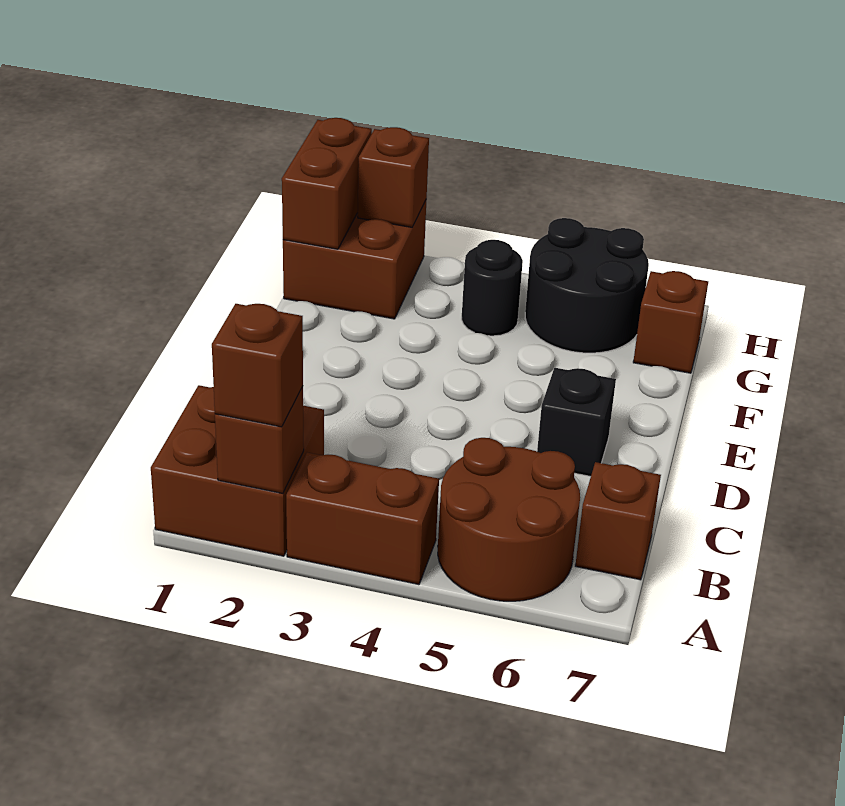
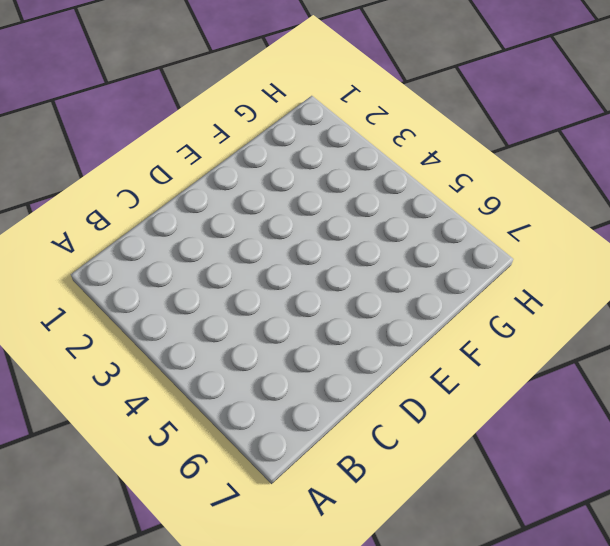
none -> brown brick A1:B2 level 1
none -> brown brick A3:A4 level 1
none -> brown round brick A5:B6 level 1

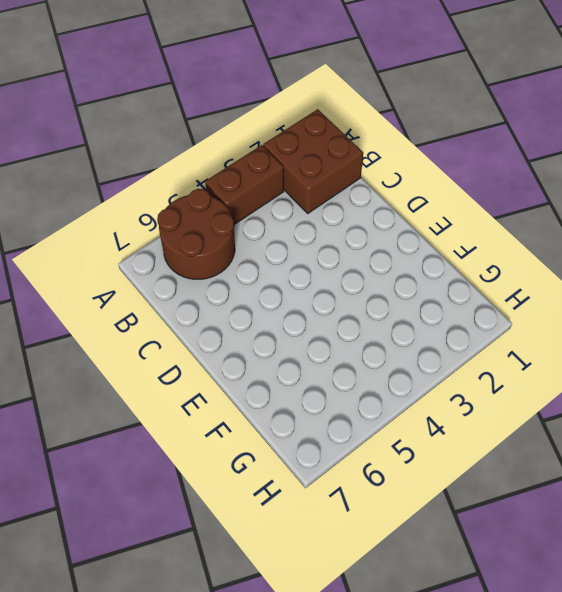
none -> brown brick B7 level 1
none -> black brick D6 level 1
none -> brown brick G1:H2 level 1

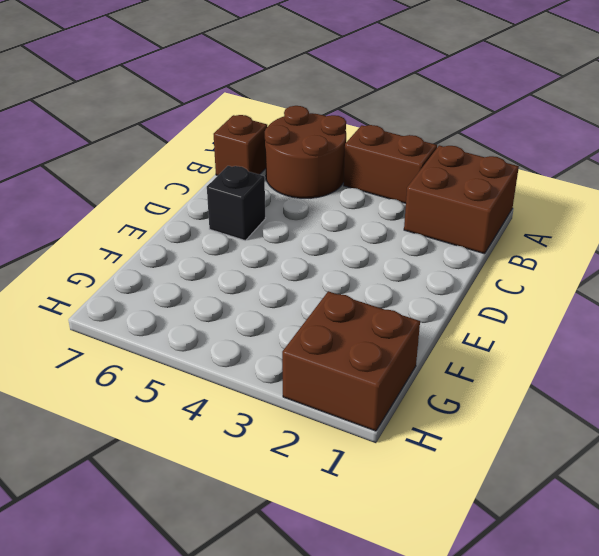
none -> black round brick G4 level 1
none -> black round brick G5:H6 level 1
none -> brown brick G7 level 1

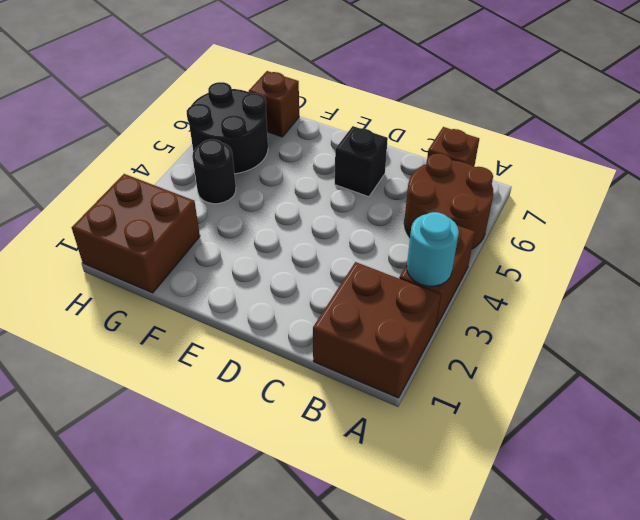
cyan round brick A3 level 2 -> none
none -> brown brick A2 level 2
none -> brown brick G1:H1 level 2
none -> brown brick H2 level 2

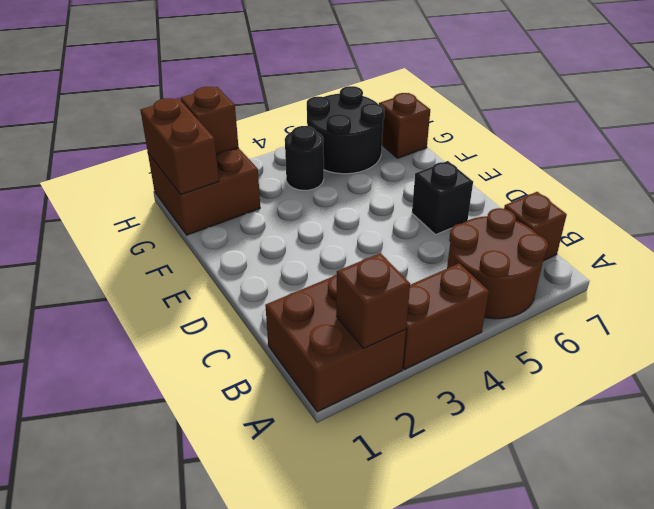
none -> brown brick A2 level 3

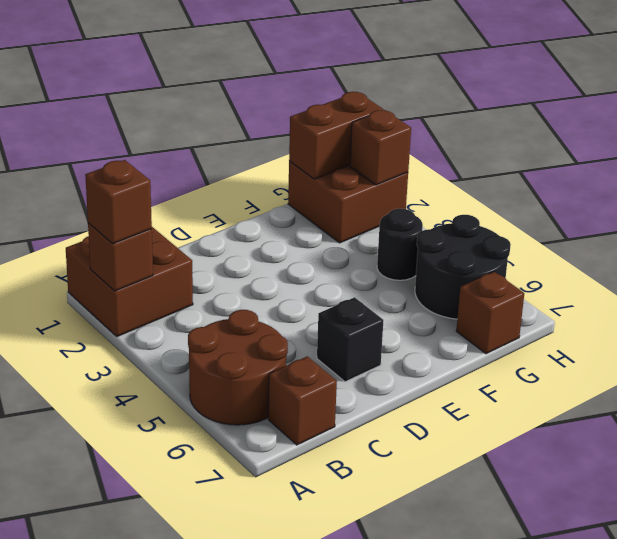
none -> brown brick A3:A4 level 1

